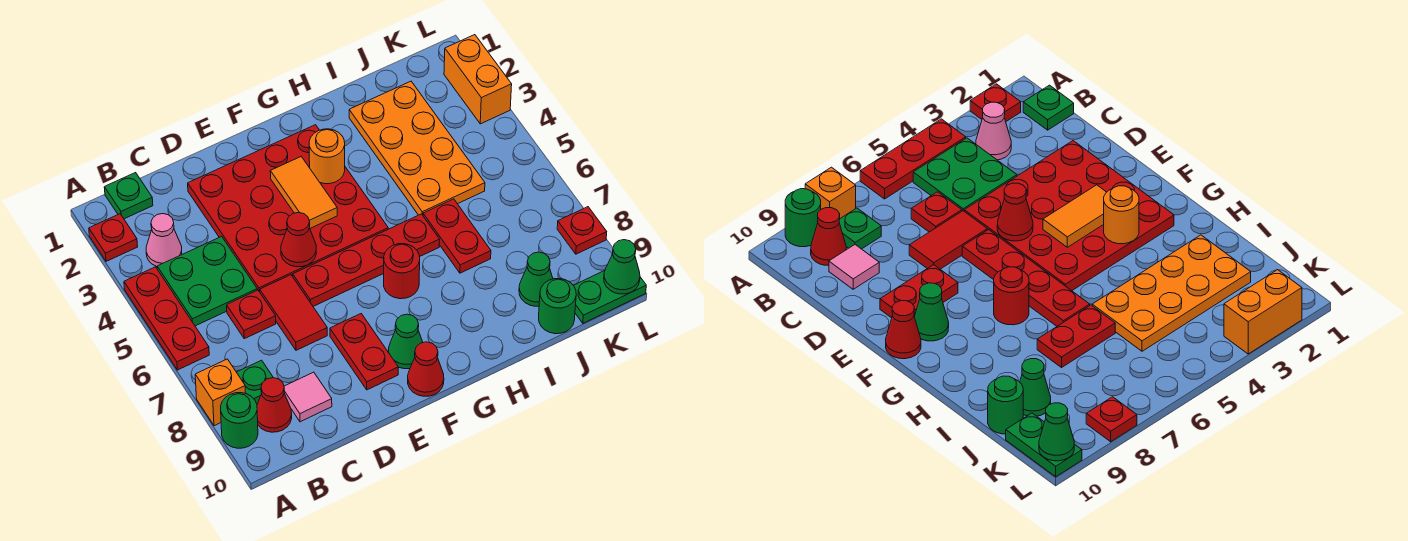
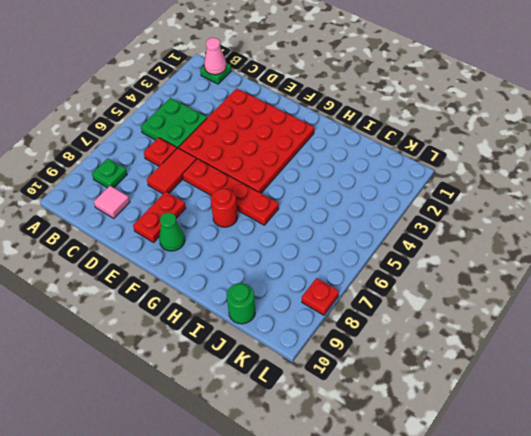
pink cone B1 level 2 -> pink cone B3 level 1
none -> red plate A2 level 1
none -> red plate A4:A6 level 1
none -> orange brick A8 level 1

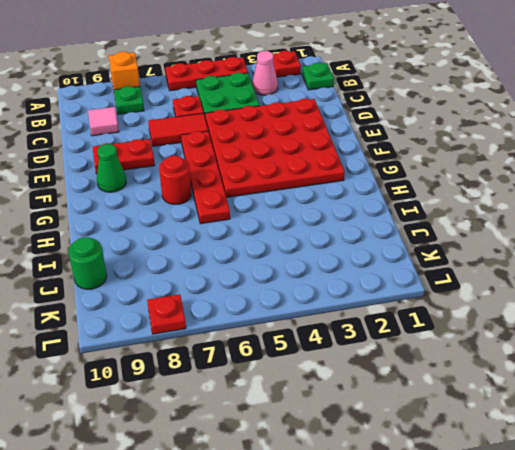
none -> green round brick A9 level 1
none -> red cone B9 level 1
none -> red cone F10 level 1

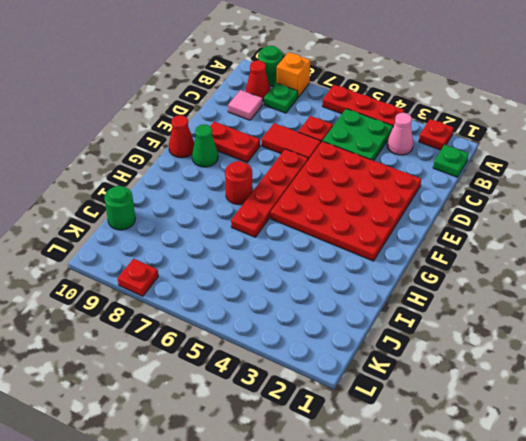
none -> orange plate I2:J5 level 1
none -> red plate I6:I7 level 1
none -> green cone J9 level 1

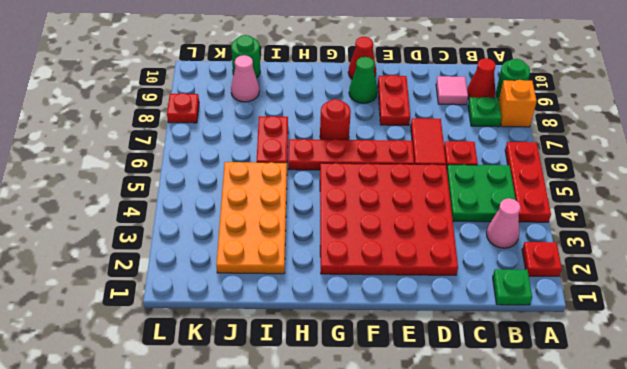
pink cone J9 level 1 -> green cone J9 level 1
none -> green plate K10:L10 level 1
none -> orange brick L2:L3 level 1
none -> red cone E5 level 2

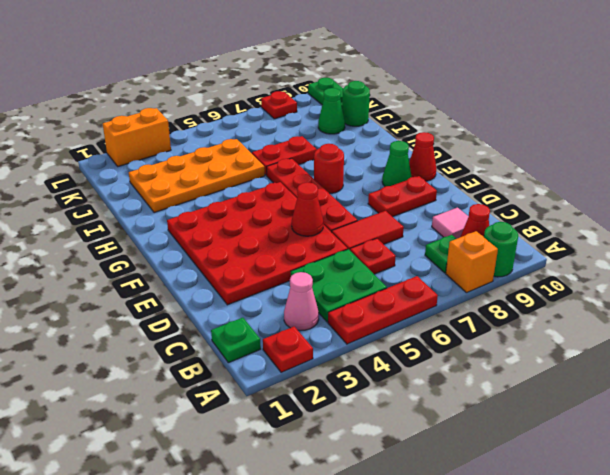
none -> orange tile F3:F4 level 2
none -> orange round brick G3 level 2
none -> green cone L10 level 2

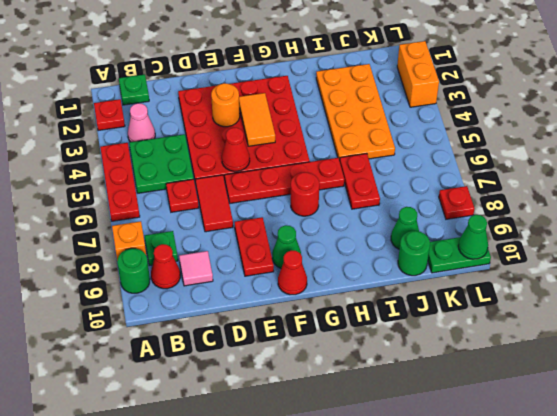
orange round brick E3 level 2 -> orange round brick G3 level 2

